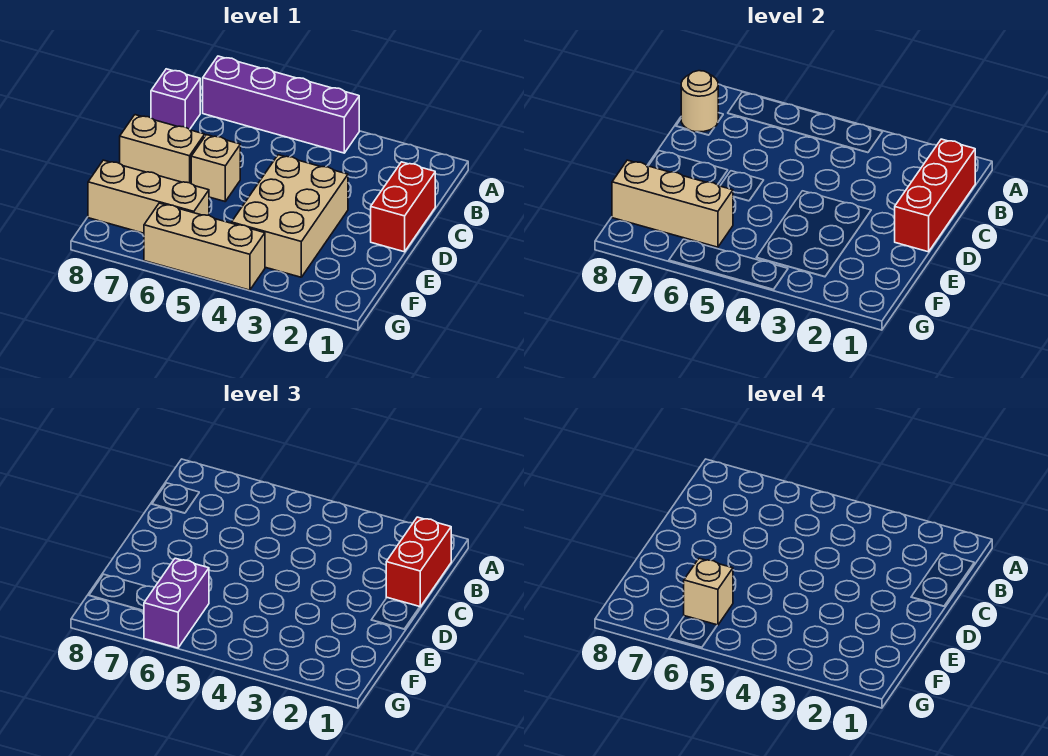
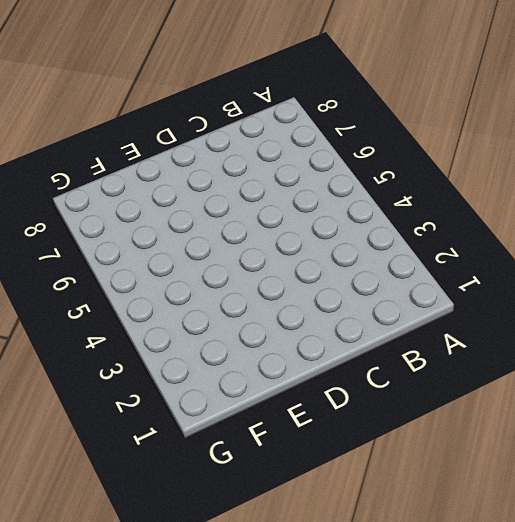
none -> purple brick A4:A7 level 1
none -> purple brick B8 level 1
none -> red brick C1:D1 level 1

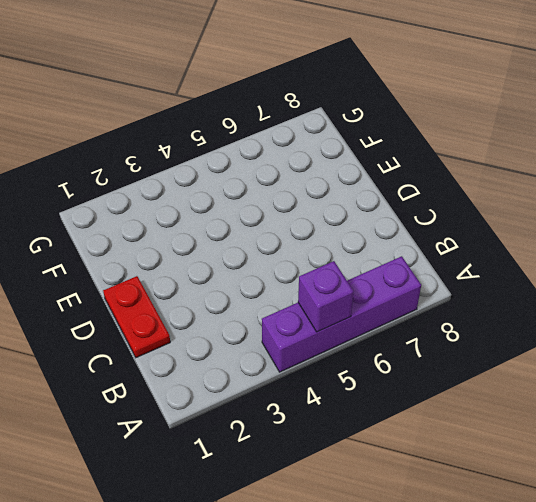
purple brick A5 level 2 -> purple brick B8 level 1
red plate C1:D1 level 1 -> red brick C1:D1 level 1
none -> tan brick D3:F4 level 1
none -> tan brick D6 level 1
none -> tan brick D7:D8 level 1

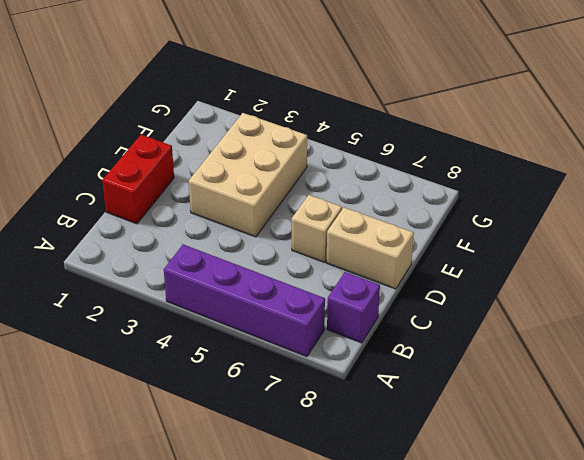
none -> tan brick F6:F8 level 1
none -> tan brick G4:G6 level 1
none -> red brick B1:D1 level 2

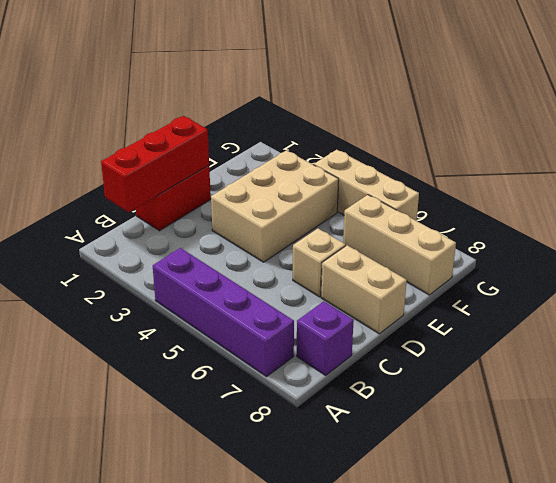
none -> tan round brick B8 level 2
none -> tan brick F6:F8 level 2
none -> red brick B1:C1 level 3

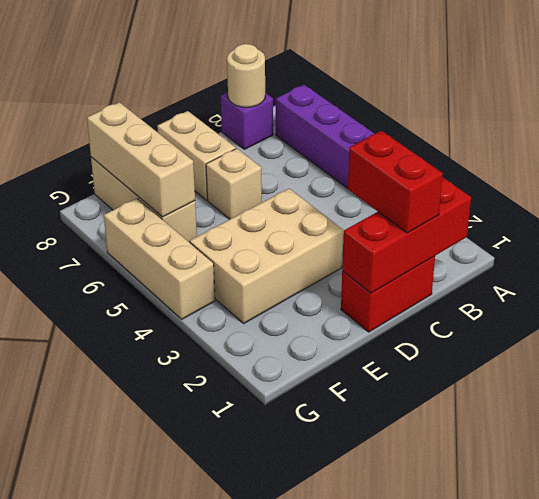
red brick C1:C2 level 3 -> red brick B1:C1 level 3
none -> purple brick F6:G6 level 3
none -> tan brick F6 level 4

